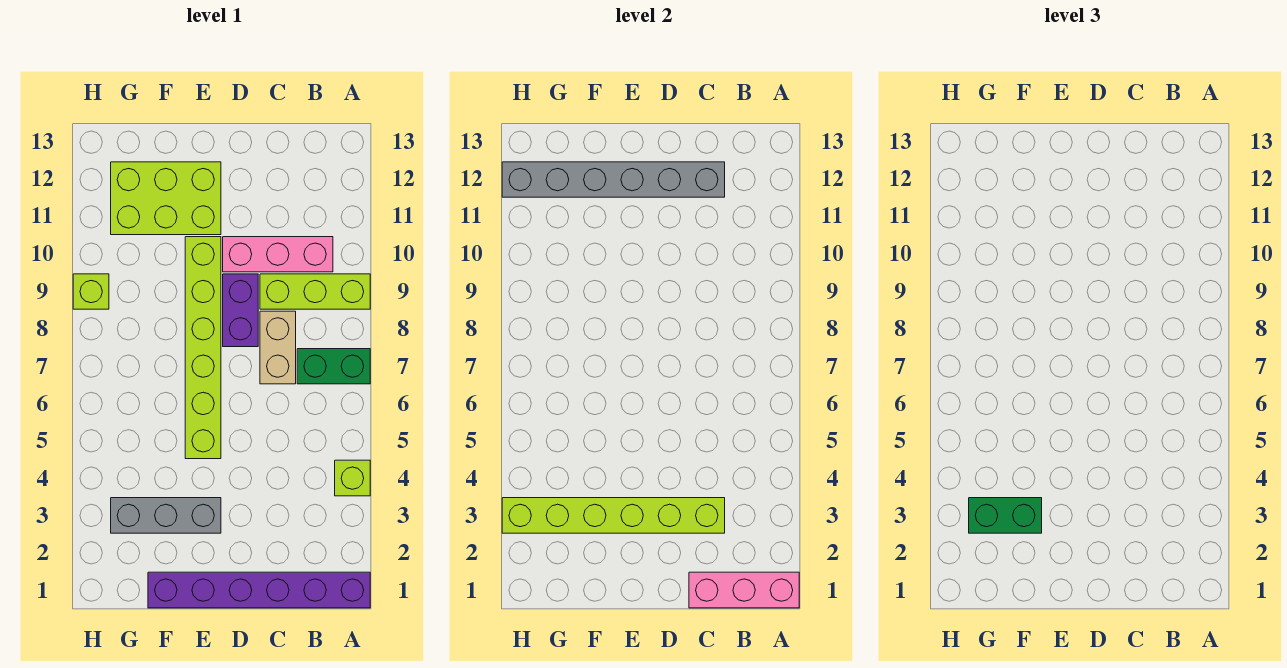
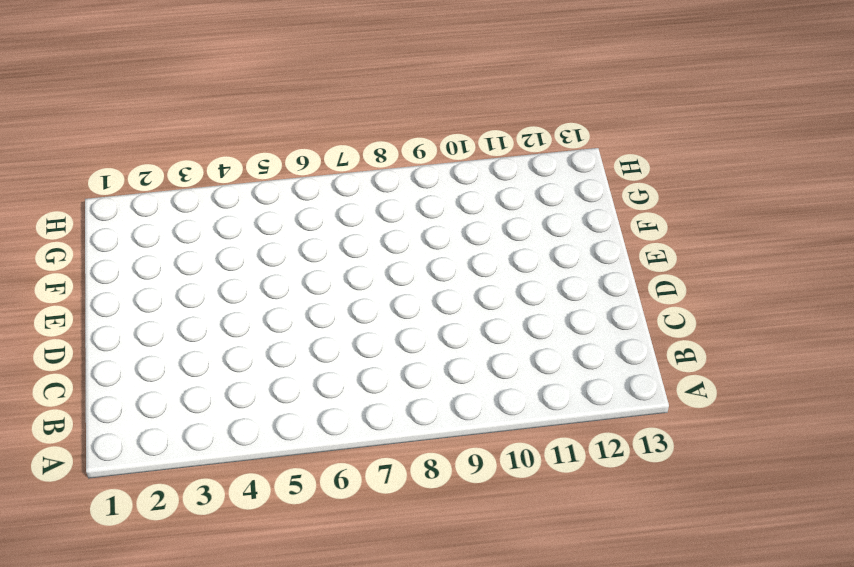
none -> purple brick A1:F1 level 1
none -> lime brick A4 level 1
none -> green brick A7:B7 level 1

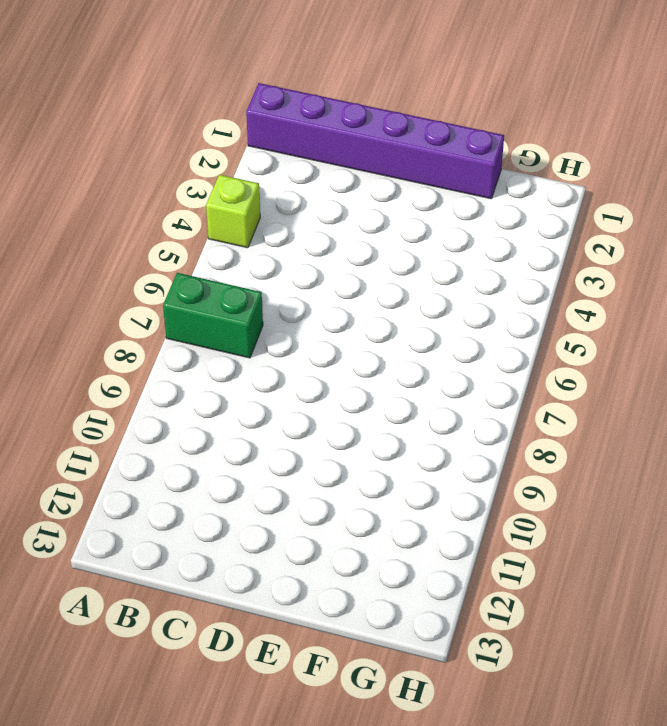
none -> lime brick A9:C9 level 1
none -> pink brick B10:D10 level 1
none -> tan brick C7:C8 level 1

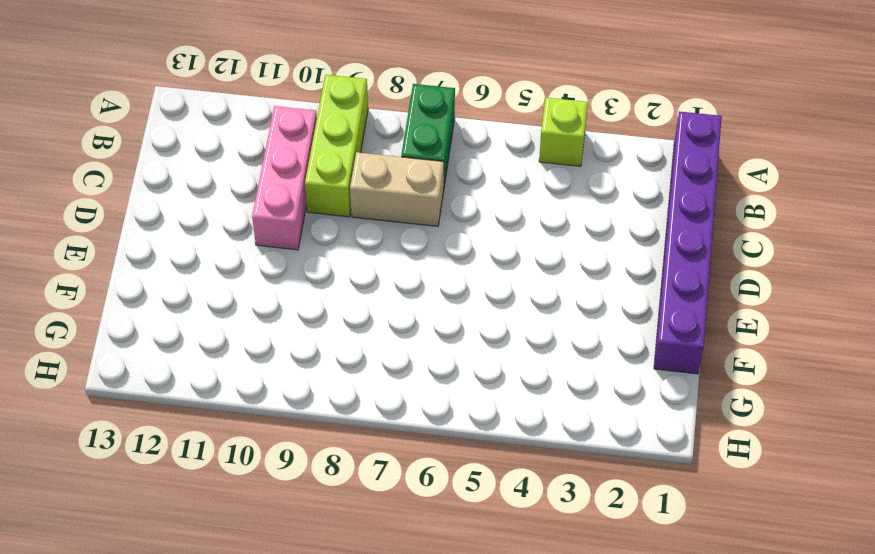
none -> purple brick D8:D9 level 1
none -> grey brick E3:G3 level 1
none -> lime brick E5:E10 level 1

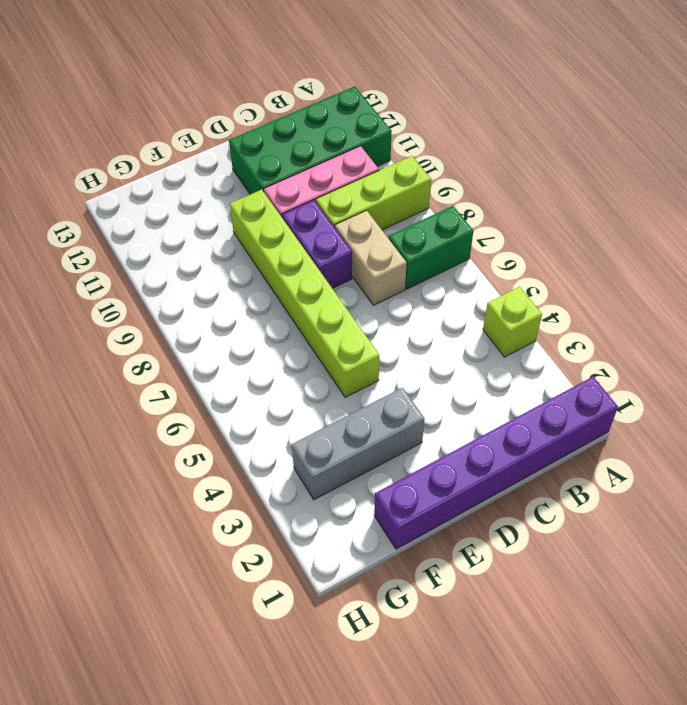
green brick A11:D12 level 1 -> none
none -> lime brick E11:G12 level 1
none -> lime brick H9 level 1
none -> pink brick A1:C1 level 2

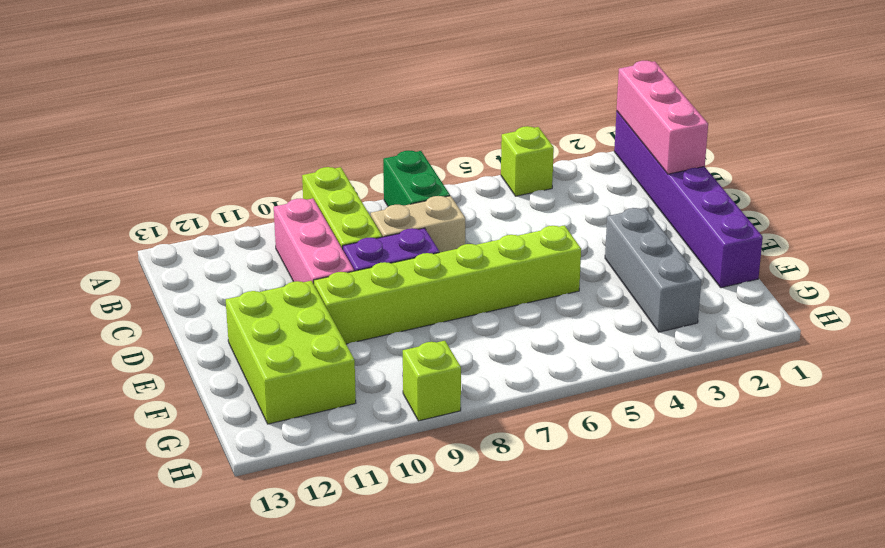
none -> lime brick C3:H3 level 2
none -> grey brick C12:H12 level 2
none -> green brick F3:G3 level 3

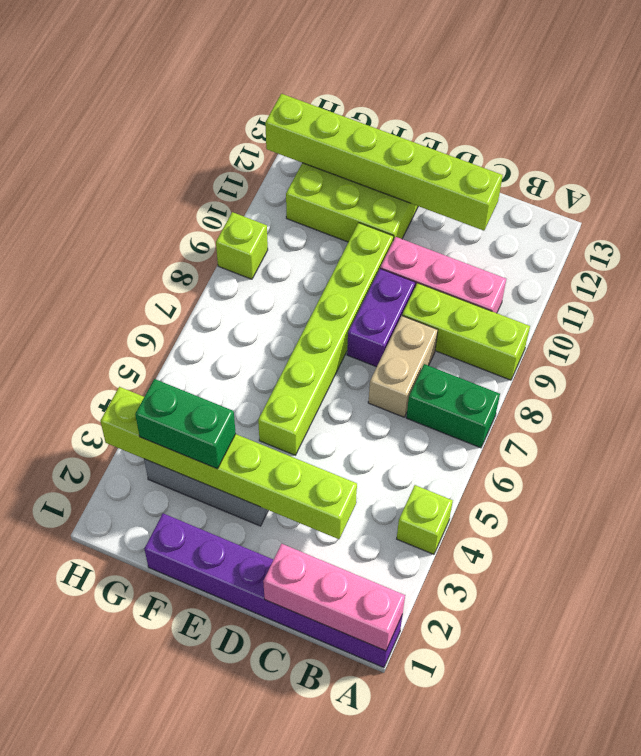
lime brick C12:H12 level 2 -> grey brick C12:H12 level 2

